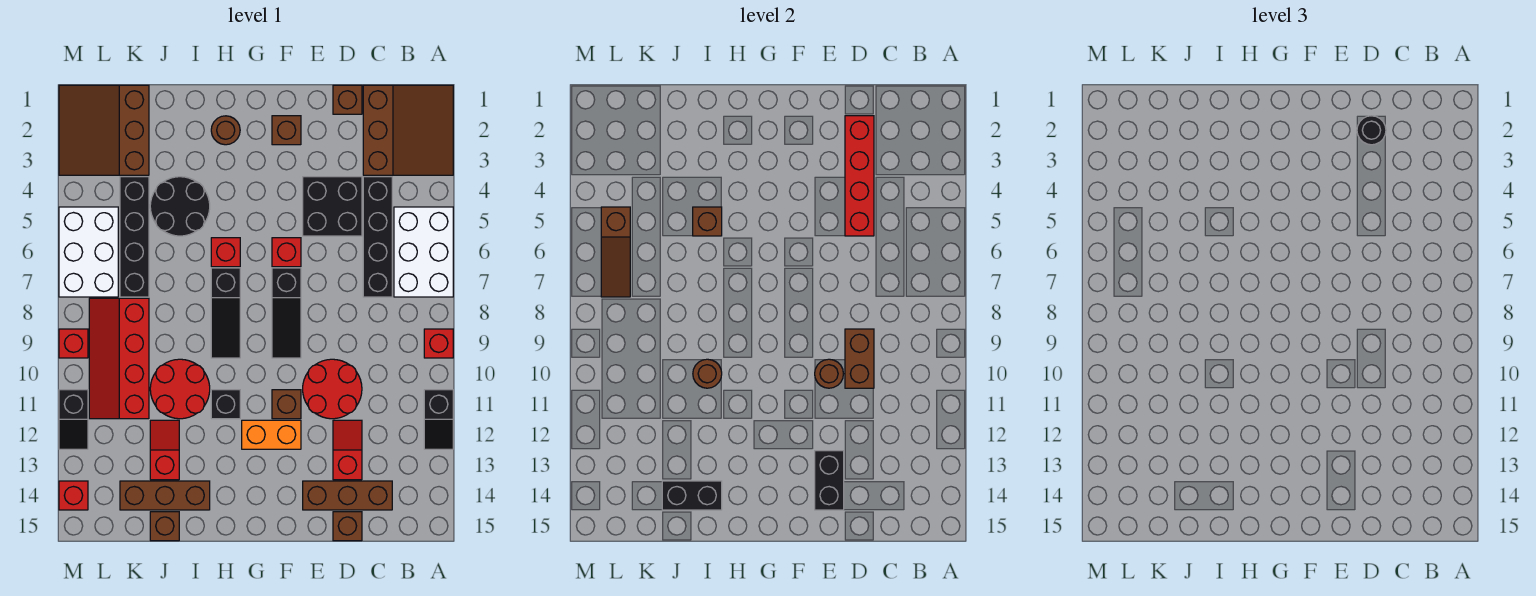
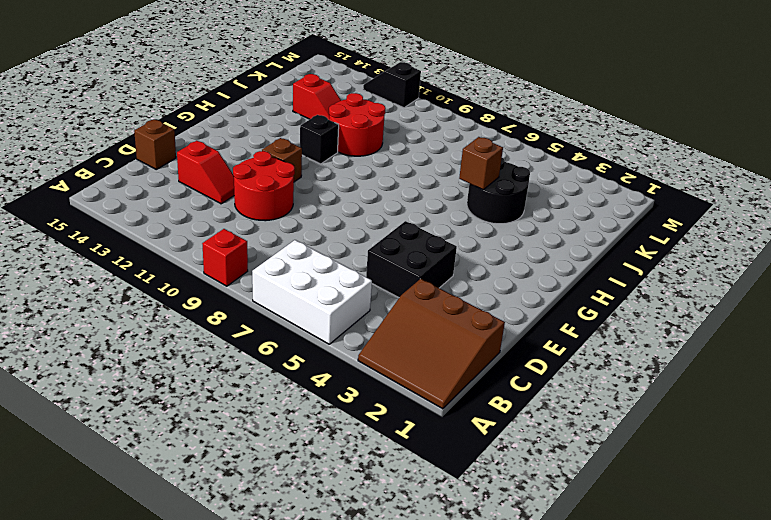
none -> black slope A11:A12 level 1 top 11
none -> black brick C4:C7 level 1
none -> brown brick C14:E14 level 1
none -> brown brick D1 level 1

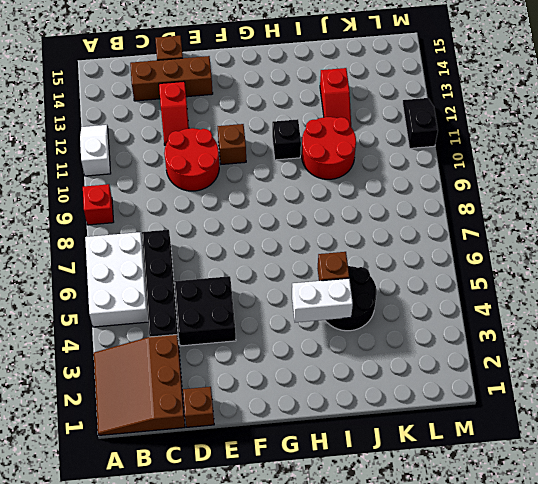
white slope A11:A12 level 1 top 11 -> black slope A11:A12 level 1 top 11
white brick H4:I4 level 2 -> none
none -> brown brick F2 level 1
none -> red brick F6 level 1
none -> black slope F7:F9 level 1 top 7
none -> orange brick F12:G12 level 1

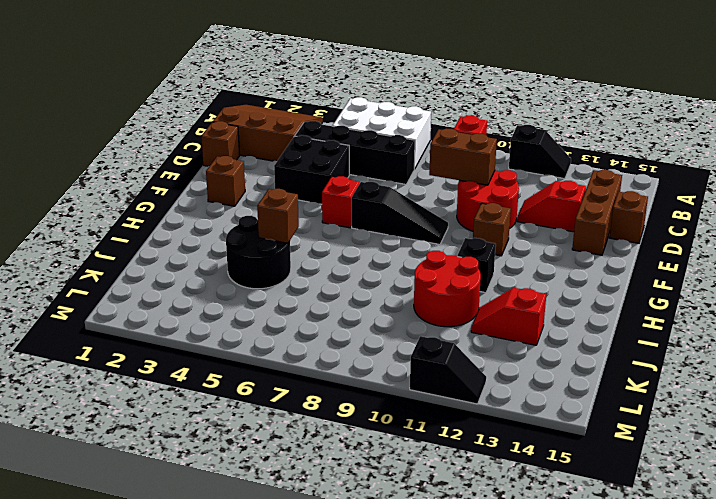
none -> orange brick F12:G12 level 1
none -> brown round brick H2 level 1
none -> red brick H6 level 1
none -> black slope H7:H9 level 1 top 7

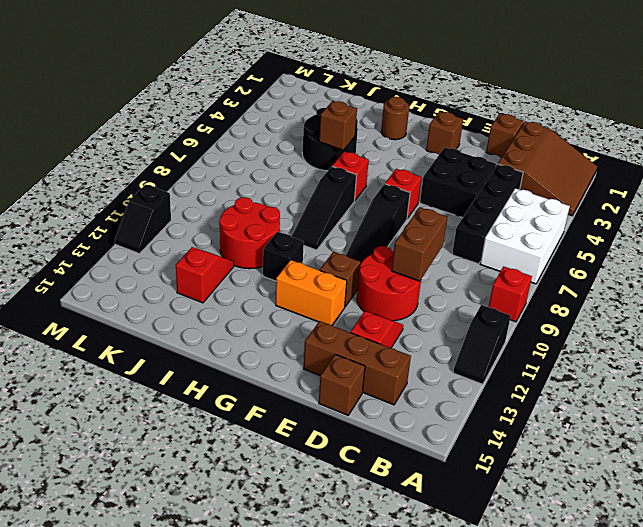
none -> brown brick I14:K14 level 1
none -> brown brick J15 level 1
none -> brown slope K1:M3 level 1 top K
none -> black brick K4:K7 level 1

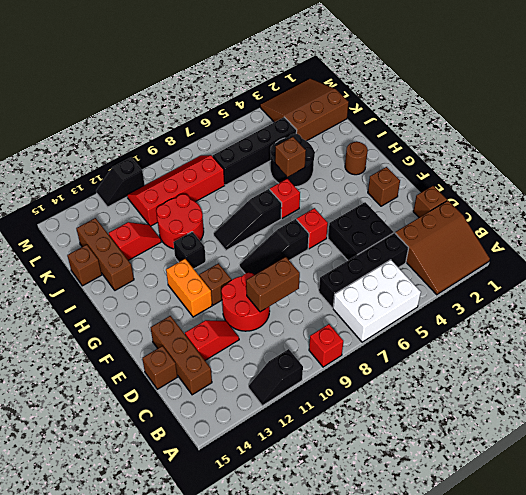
none -> white brick L5:M7 level 1
none -> red brick M9 level 1
none -> red brick M14 level 1
none -> red brick D2:D5 level 2

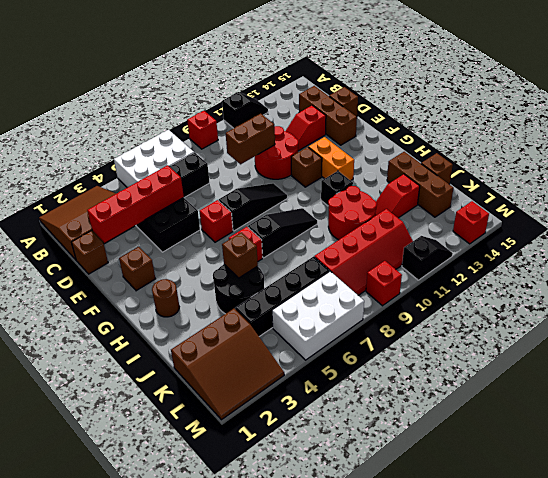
none -> brown round brick E10 level 2
none -> black brick E13:E14 level 2
none -> brown round brick I10 level 2
none -> black brick I14:J14 level 2

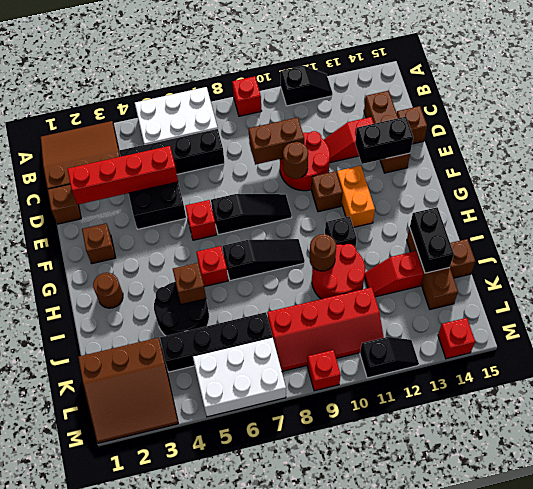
none -> brown slope L5:L7 level 2 top 5
none -> black round brick D2 level 3

